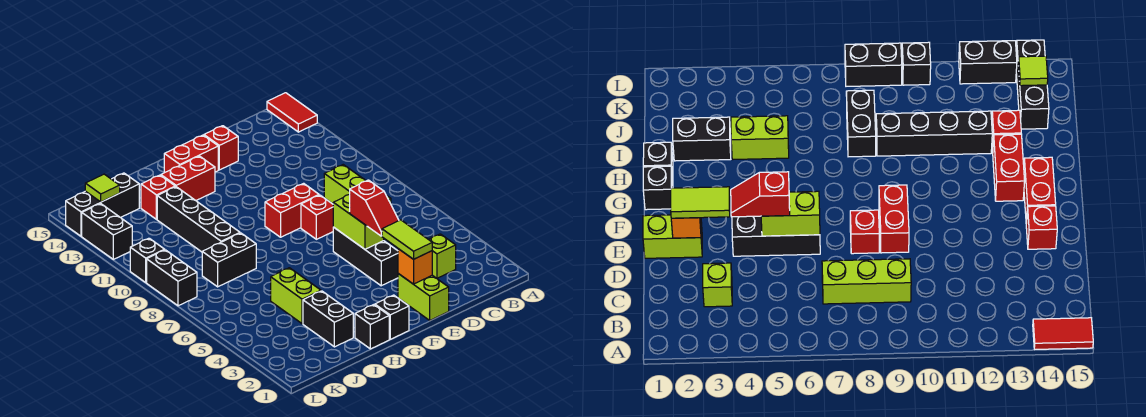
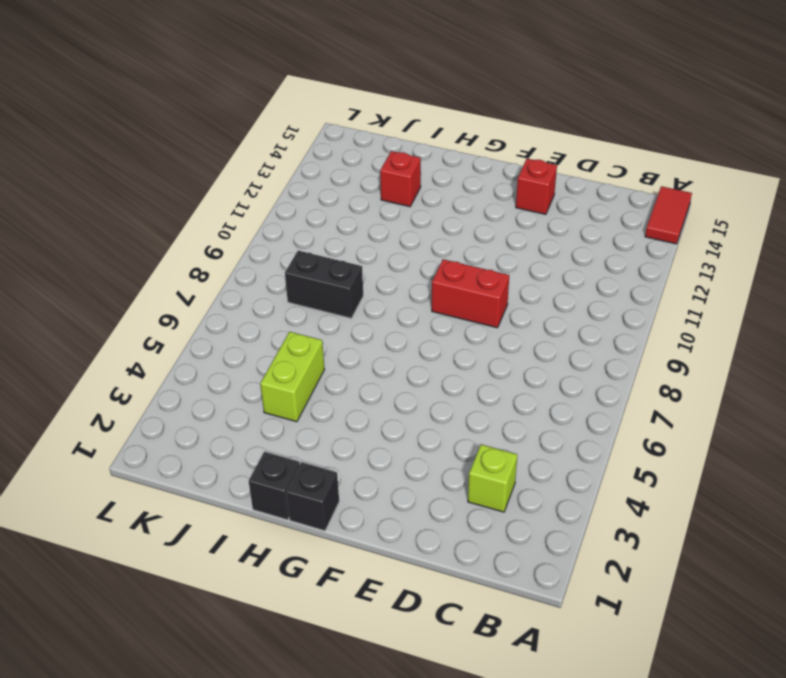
none -> lime brick C7:C9 level 1
none -> lime brick E1:E2 level 1
none -> black brick E4:E6 level 1

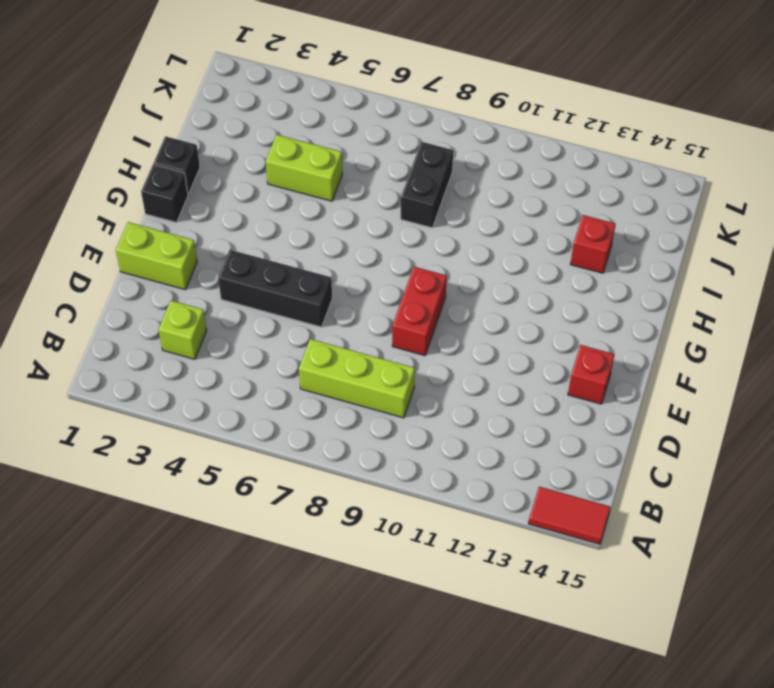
none -> red brick E8 level 1
none -> red brick F14:G14 level 1
none -> red brick G13:H13 level 1

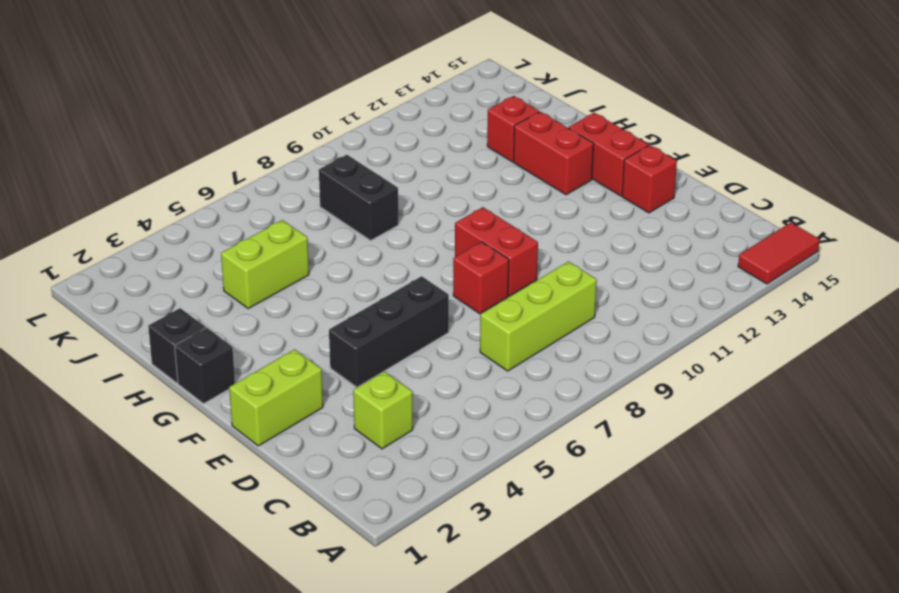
none -> black brick I2:I3 level 1
none -> black brick I9:I12 level 1
none -> black brick J14:L14 level 1

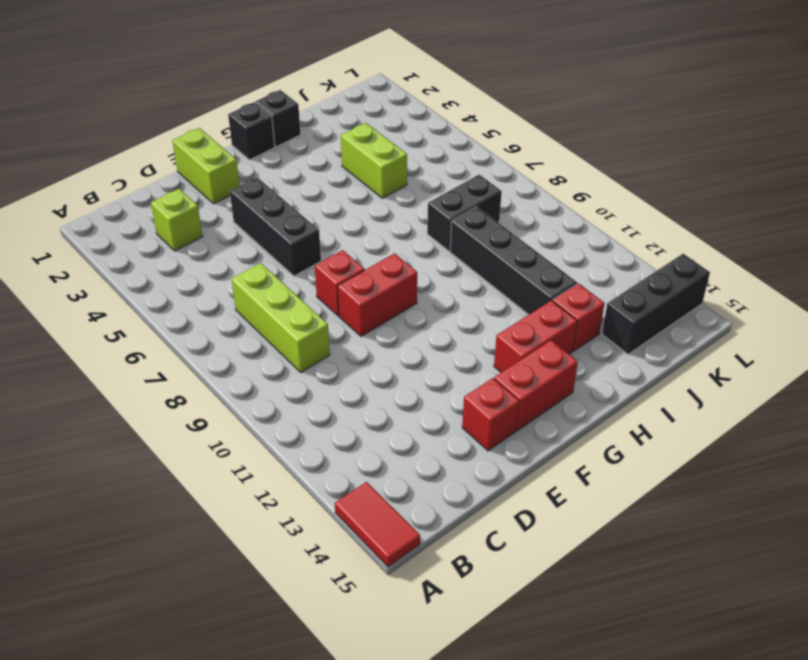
none -> black brick I2:I3 level 1
none -> black brick L8:L9 level 1
none -> black brick L10 level 1

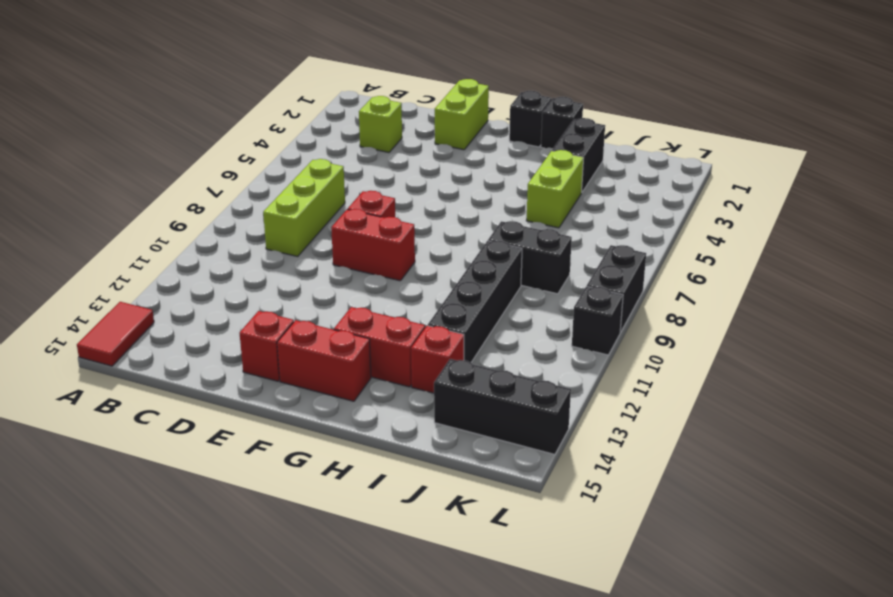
none -> black brick E4:E6 level 1
none -> black brick L12:L13 level 1
none -> orange brick E2 level 2

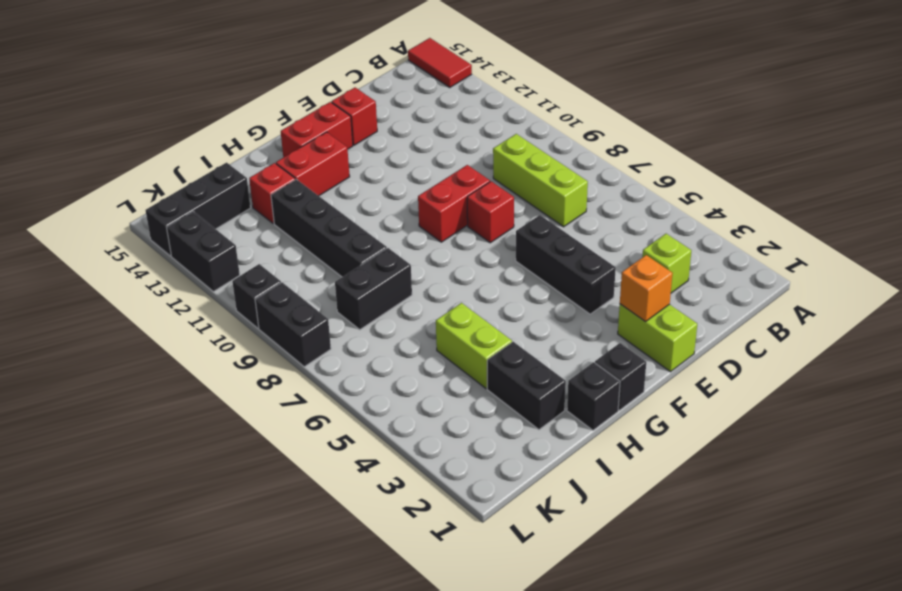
none -> lime brick E5:E6 level 2
none -> lime tile K14 level 2
none -> lime tile E2:E3 level 3

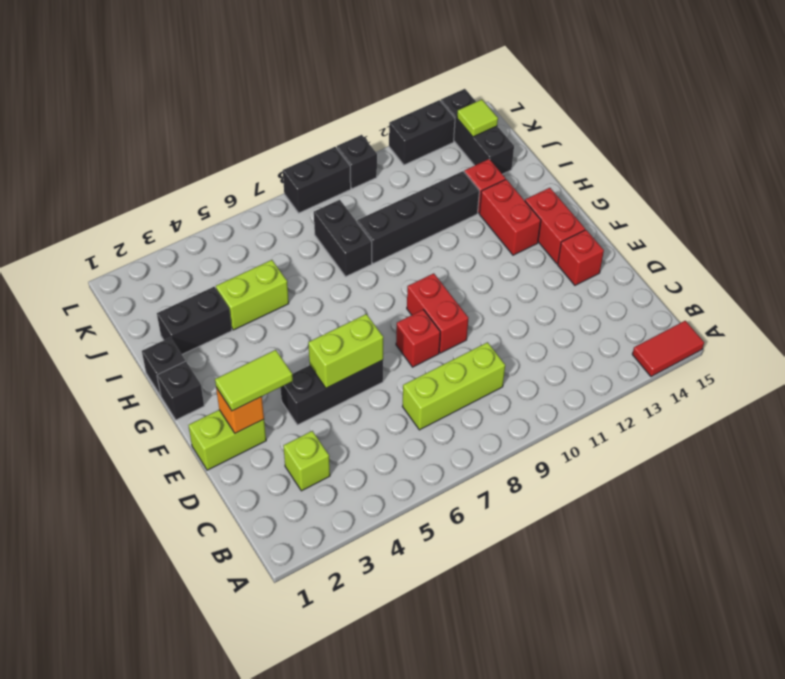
none -> red slope E4:E5 level 3 top 5

